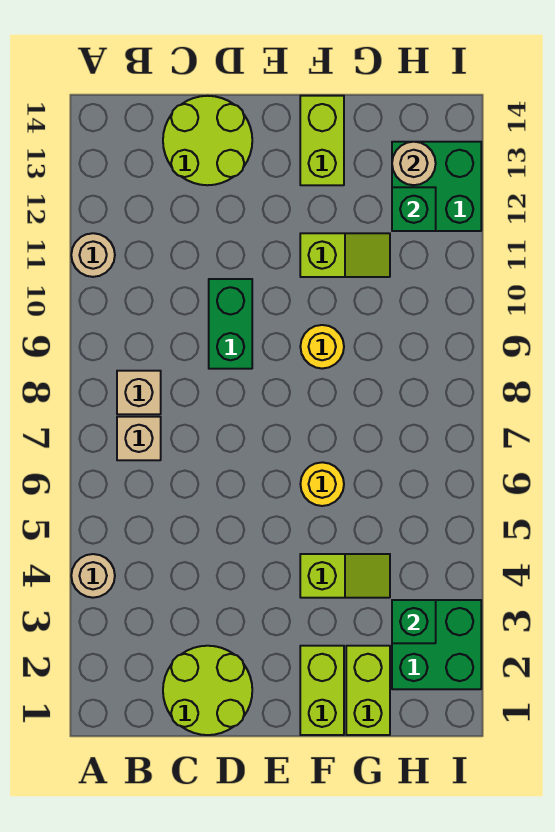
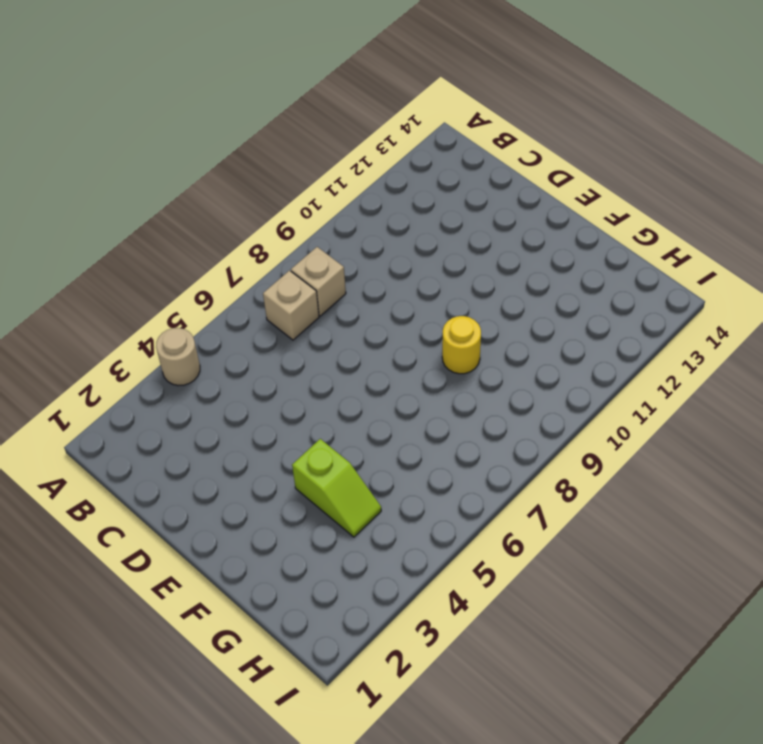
none -> tan round brick A11 level 1
none -> lime round brick C1:D2 level 1
none -> lime round brick C13:D14 level 1

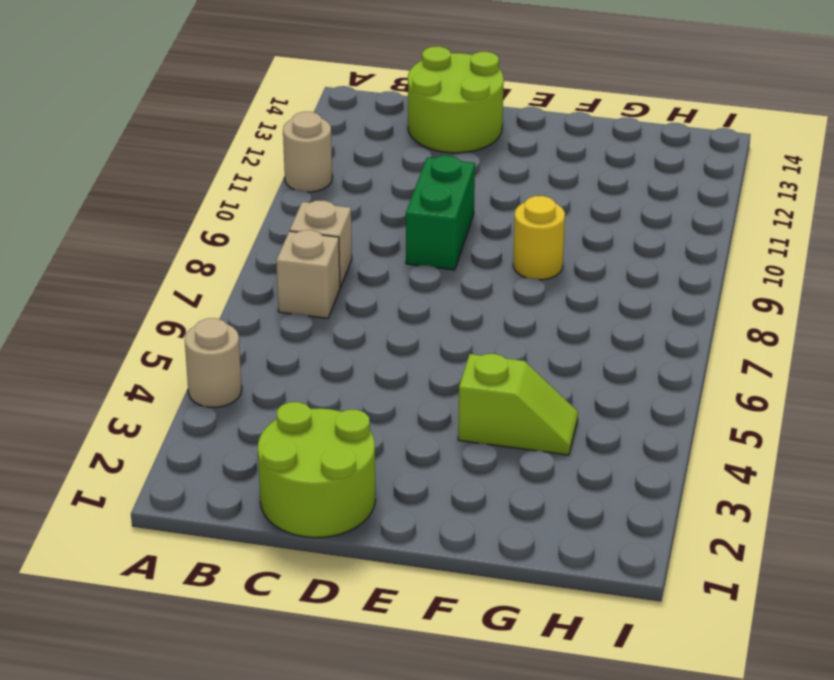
none -> lime brick F1:F2 level 1
none -> yellow round brick F6 level 1
none -> lime slope F11:G11 level 1 top F

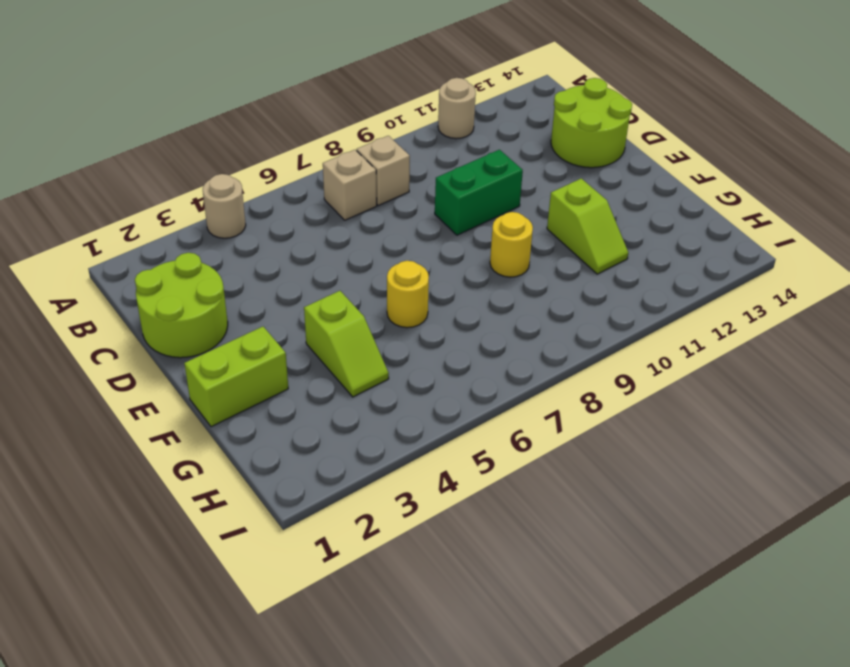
none -> lime brick F13:F14 level 1
none -> lime brick G1:G2 level 1
none -> green brick H2:I3 level 1

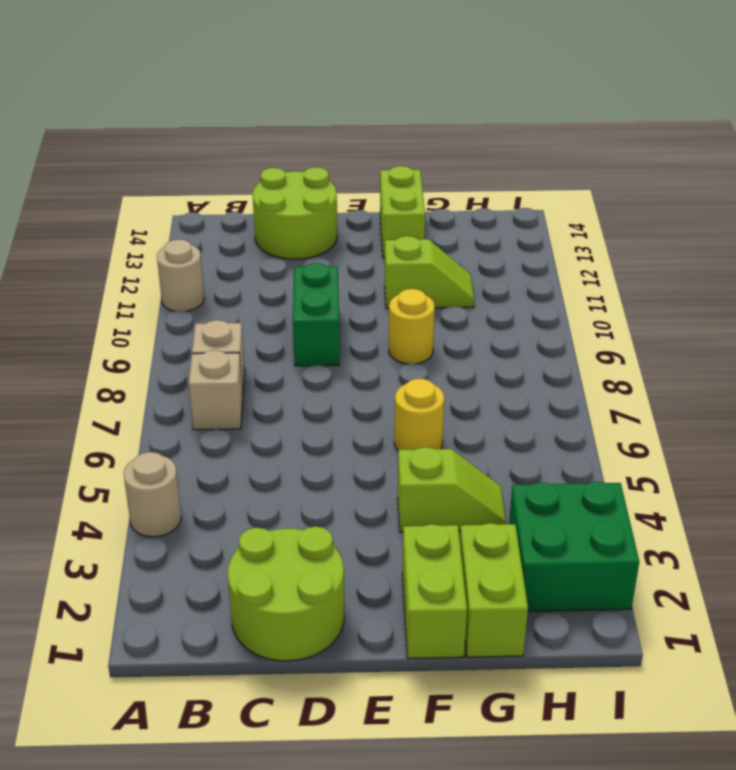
none -> green brick H12:I13 level 1
none -> green brick H3 level 2
none -> green brick H12 level 2

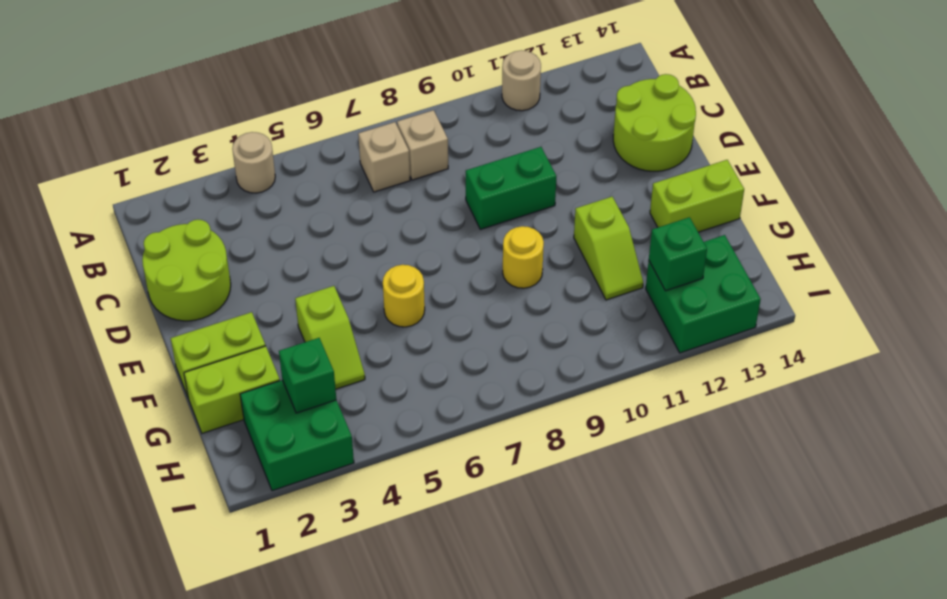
none -> tan round brick H13 level 2

